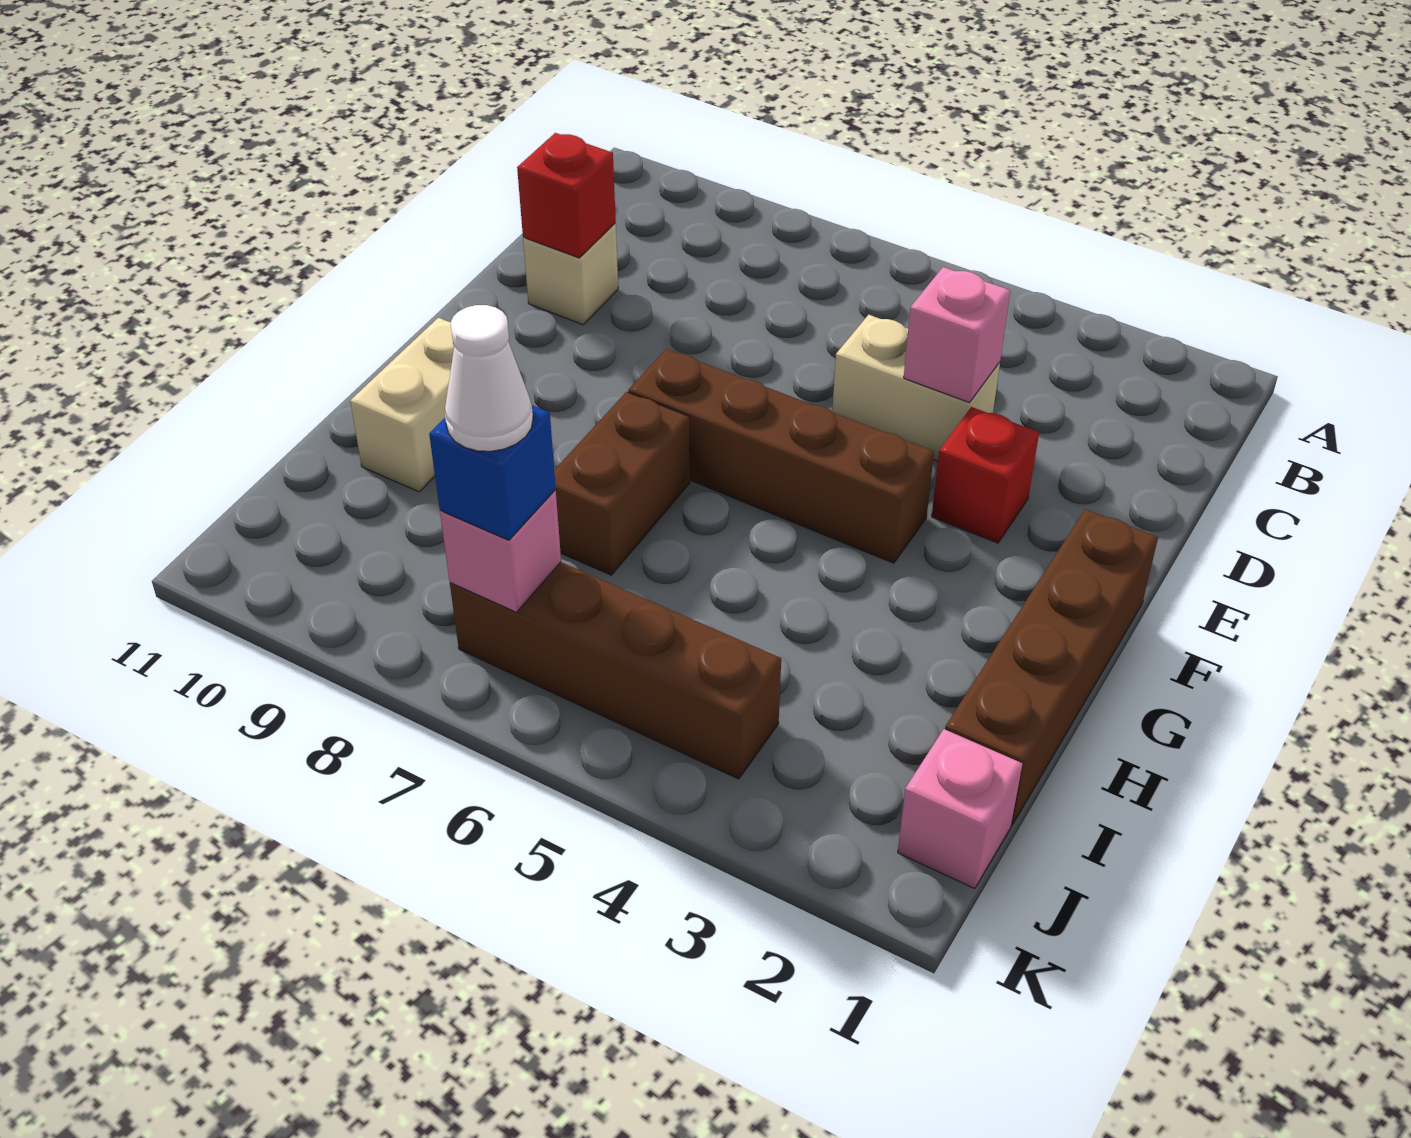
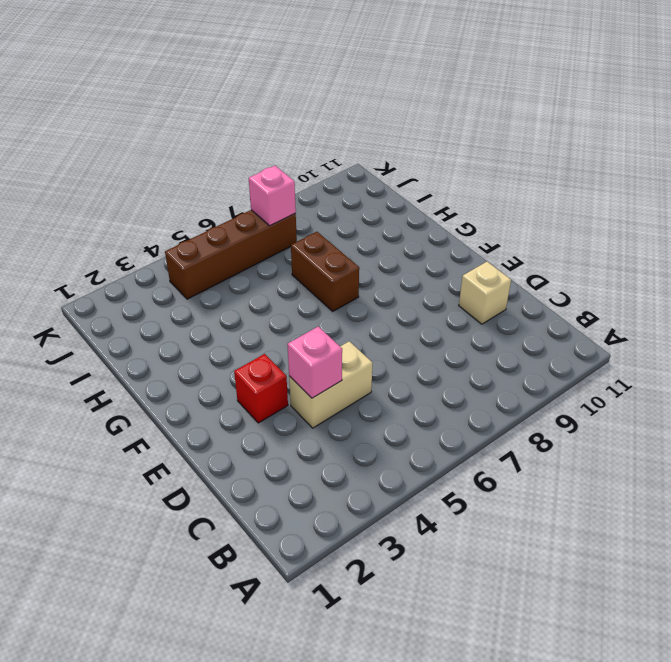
none -> brown brick F1:I1 level 1
none -> brown brick F4:F7 level 1
none -> tan brick G10:H10 level 1

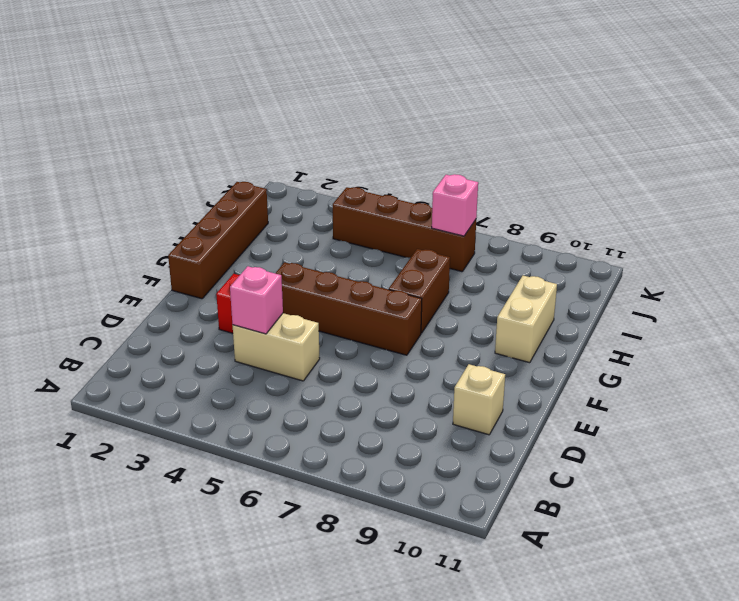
none -> pink brick J1 level 1
none -> red brick D10 level 2
none -> blue brick J7 level 3

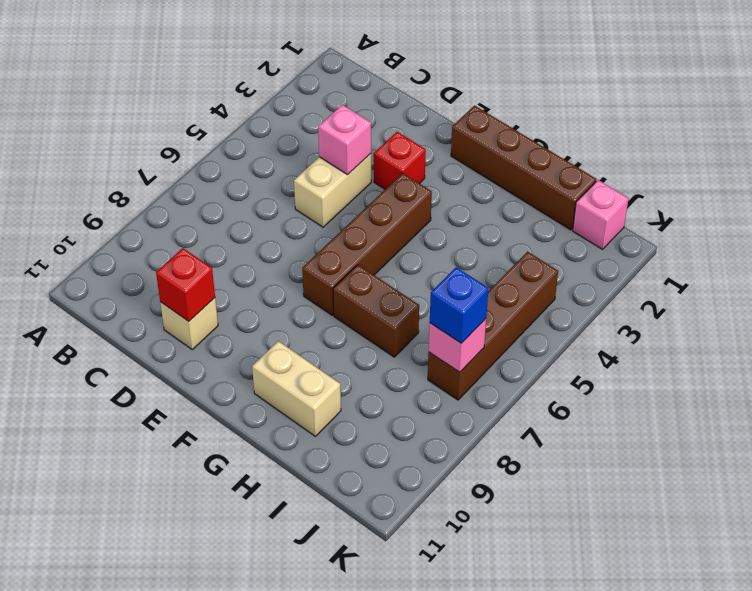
none -> white cone J7 level 4

